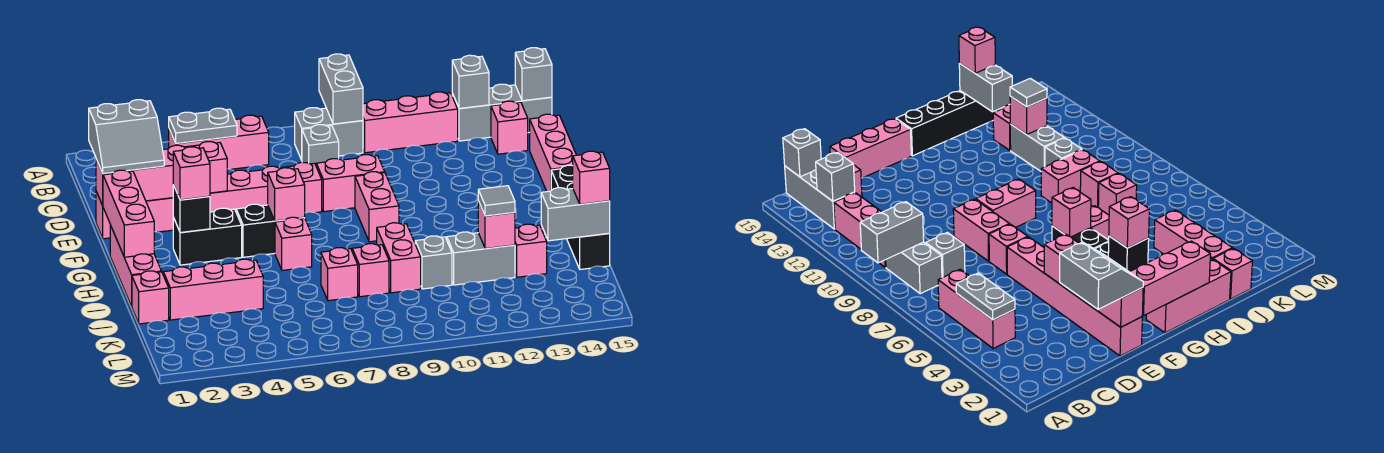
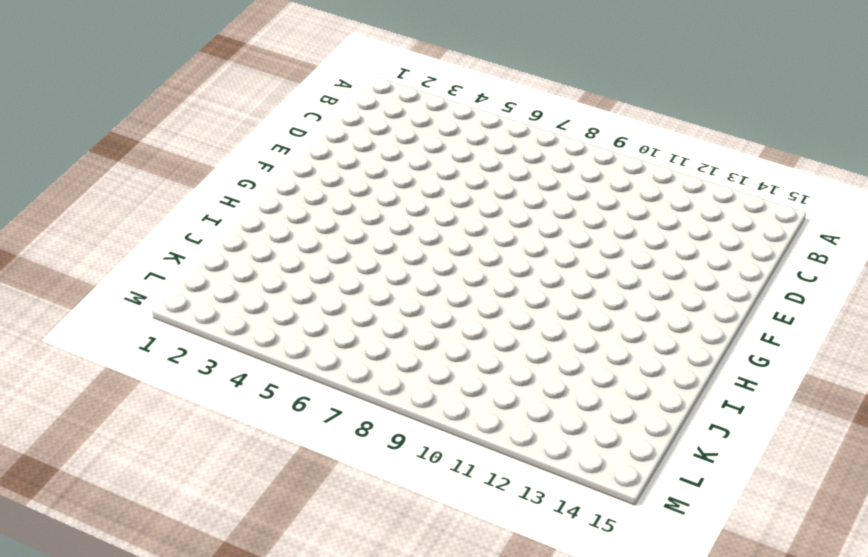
none -> pink brick B4:B6 level 1
none -> grey brick B8:B9 level 1
none -> pink brick B10:B12 level 1
none -> grey brick B13:B15 level 1

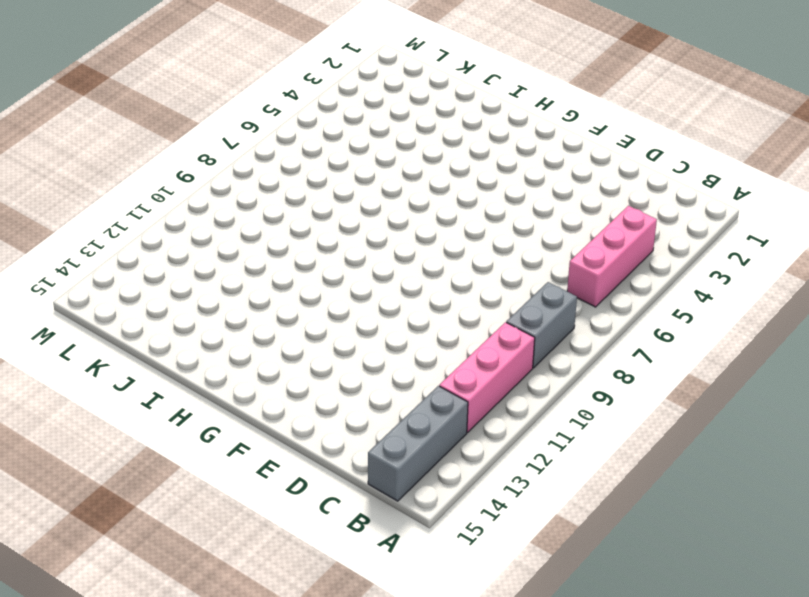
none -> grey brick C8 level 1
none -> pink brick C14 level 1
none -> pink brick D15:F15 level 1
none -> pink brick E1:E6 level 1

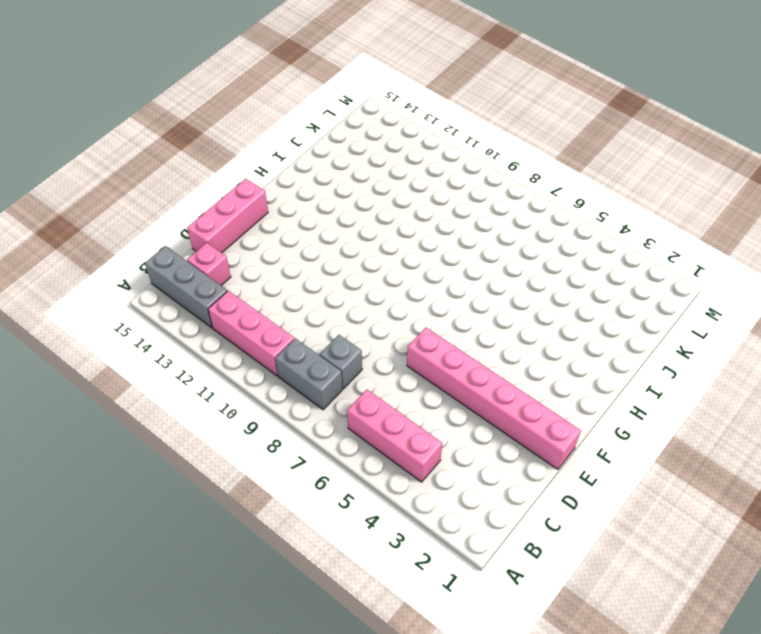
none -> pink brick E7 level 1
none -> pink brick E8:E9 level 1
none -> pink brick F9:G9 level 1
none -> pink brick G1:I1 level 1

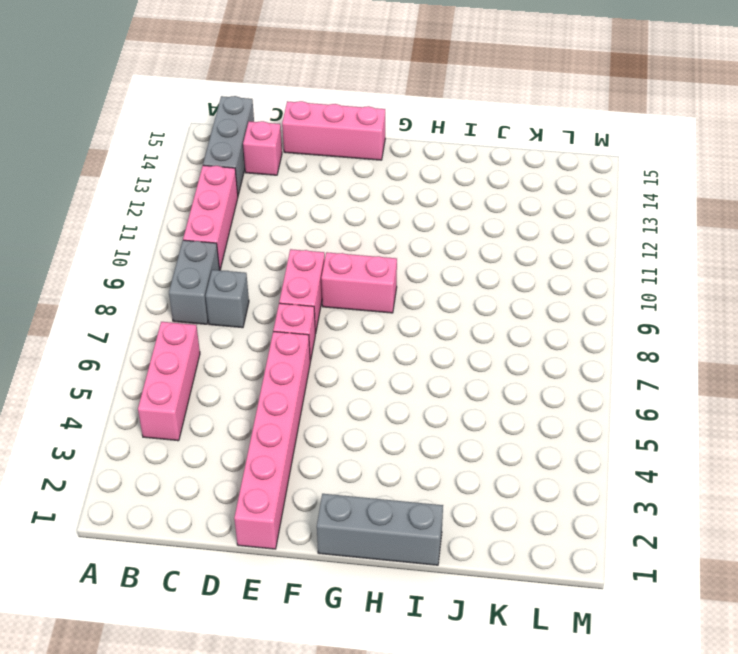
grey brick G1:I1 level 1 -> pink brick G1:I1 level 1
none -> black brick G3:G4 level 1
none -> black brick G5:G6 level 1
none -> black brick G15:J15 level 1
none -> pink brick H6 level 1

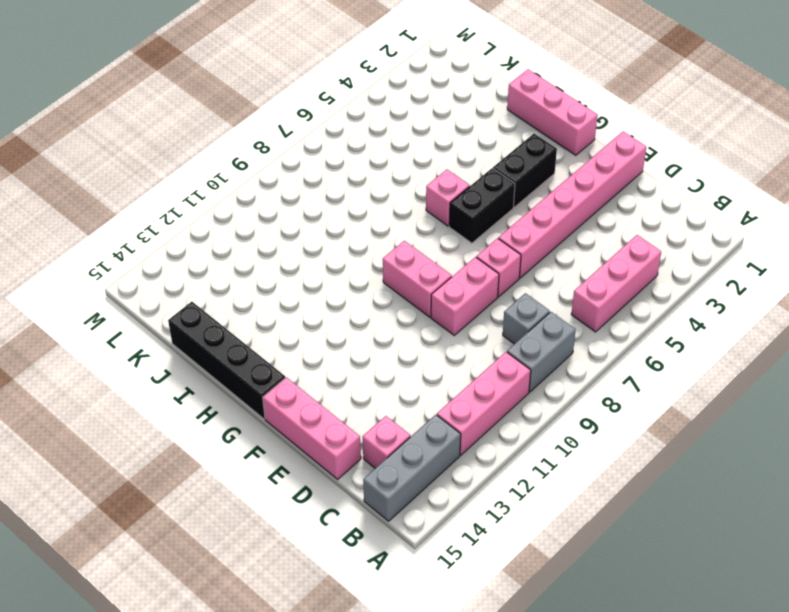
none -> pink brick I9:J9 level 1
none -> pink brick J1 level 1
none -> pink brick J2:J4 level 1
none -> pink brick J7 level 1

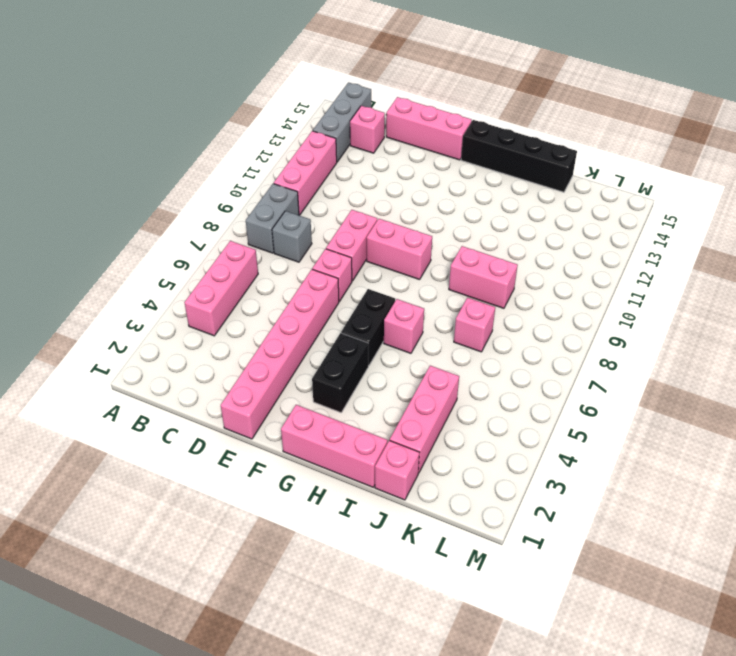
none -> pink brick J8 level 1
none -> grey brick J10 level 1
none -> grey brick J11:J12 level 1
none -> pink brick J13 level 1

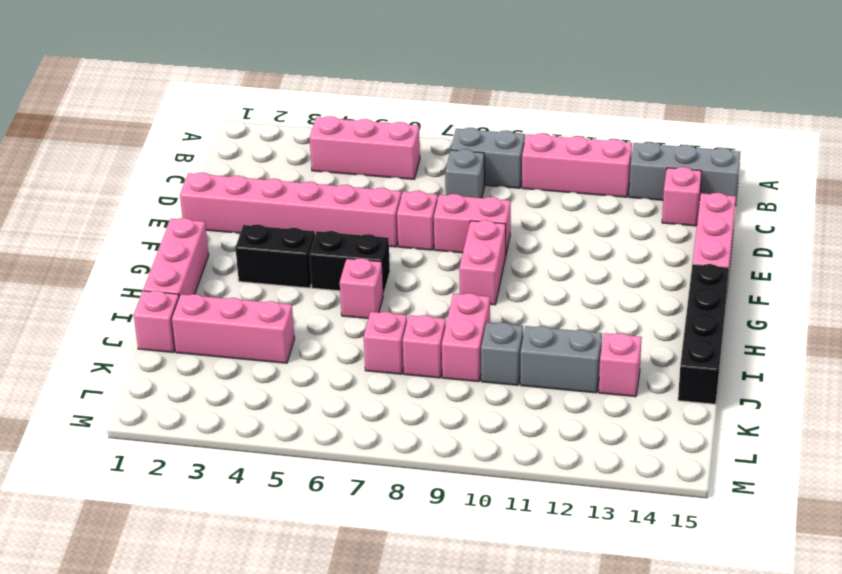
none -> grey brick A9:B9 level 2
none -> grey plate B4:B5 level 2
none -> grey brick B13 level 2
none -> grey brick B15 level 2

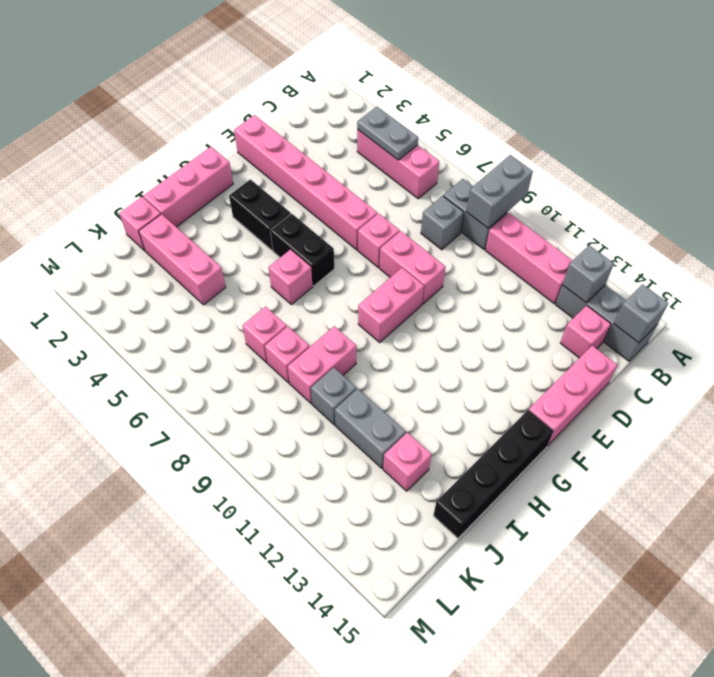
none -> pink brick E1:E4 level 2
none -> pink brick F1:H1 level 2
none -> black brick G3 level 2
none -> pink brick G6 level 2

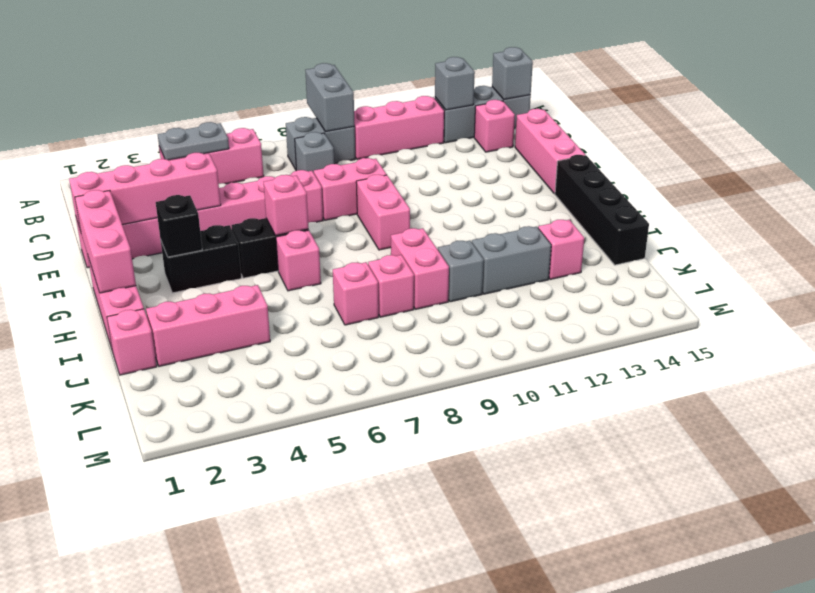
none -> pink brick J12 level 2
none -> grey brick J14:J15 level 2
none -> grey slope D1:E2 level 3 top D
none -> pink brick G3 level 3

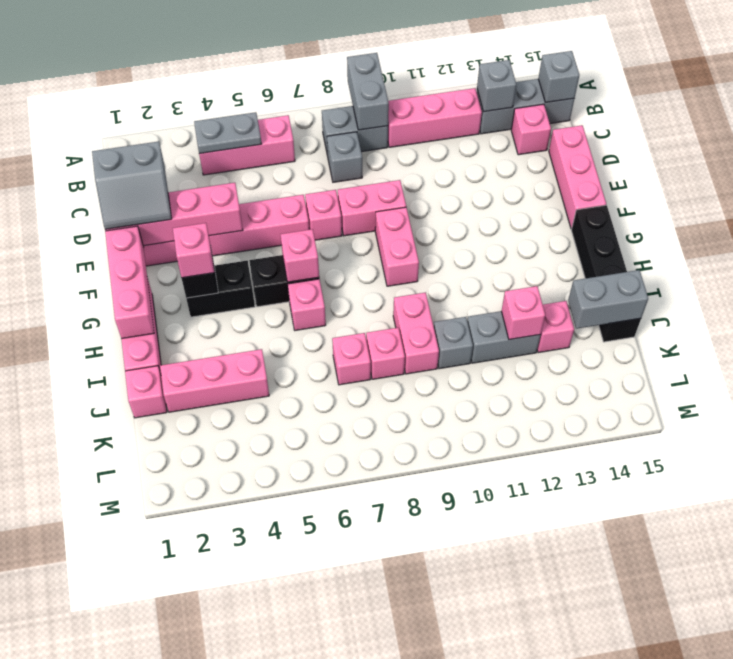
none -> grey tile J12 level 3
none -> pink brick J15 level 3

